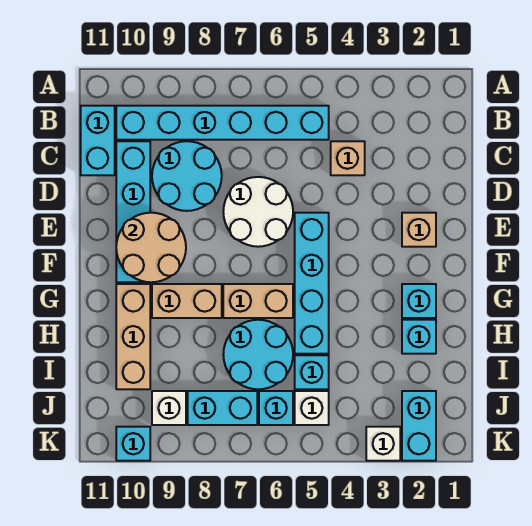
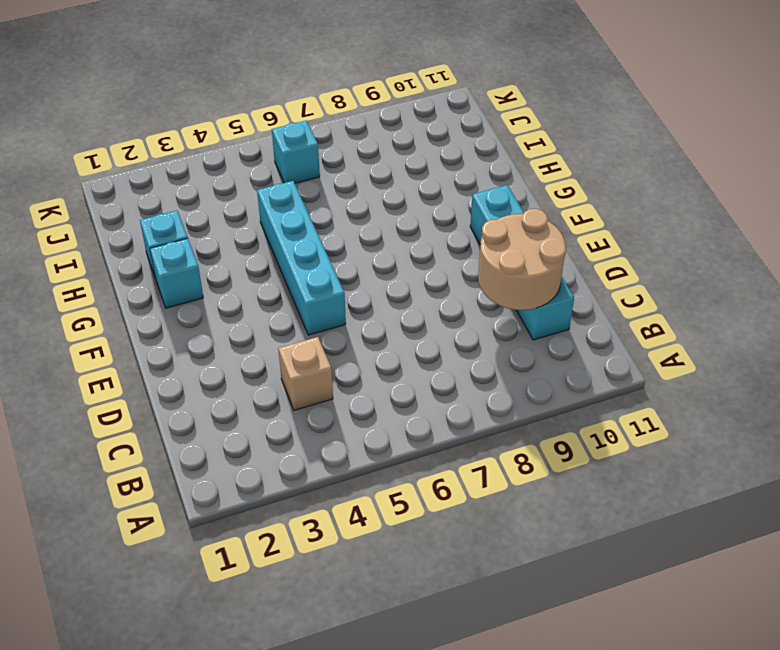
tan round brick C9:D10 level 2 -> tan round brick E9:F10 level 2
none -> cyan brick B5:B10 level 1
none -> cyan brick B11:C11 level 1
none -> cyan round brick C8:D9 level 1

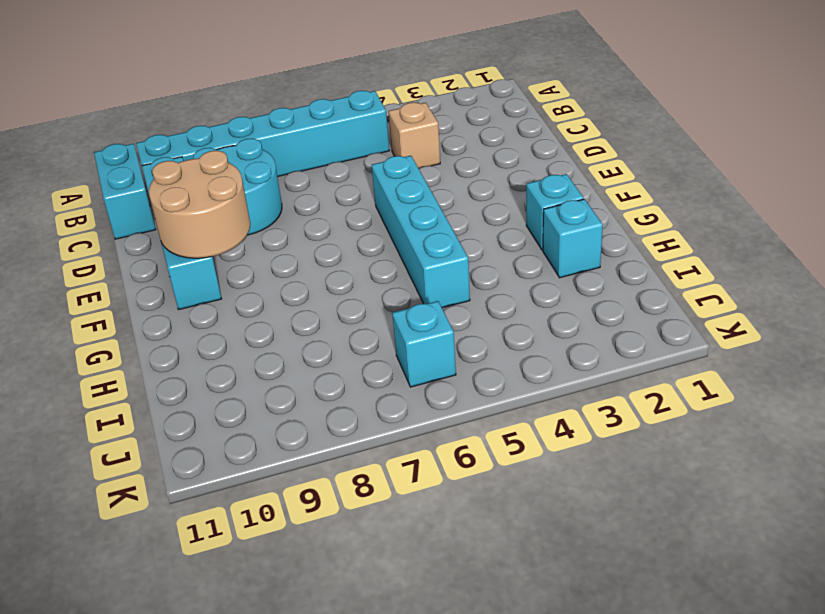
none -> white round brick D6:E7 level 1
none -> tan brick E2 level 1
none -> tan brick G6:G7 level 1

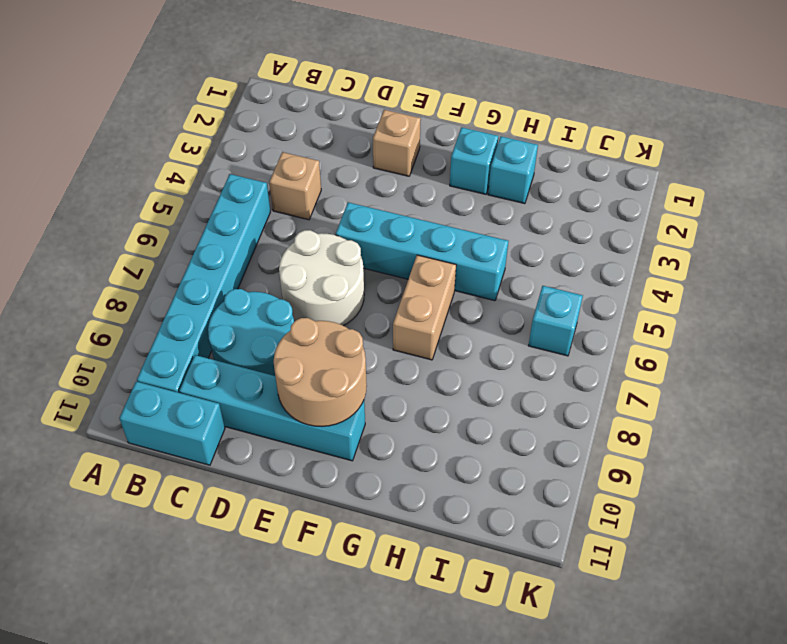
none -> tan brick G8:G9 level 1
none -> tan brick G10:I10 level 1
none -> cyan round brick H6:I7 level 1

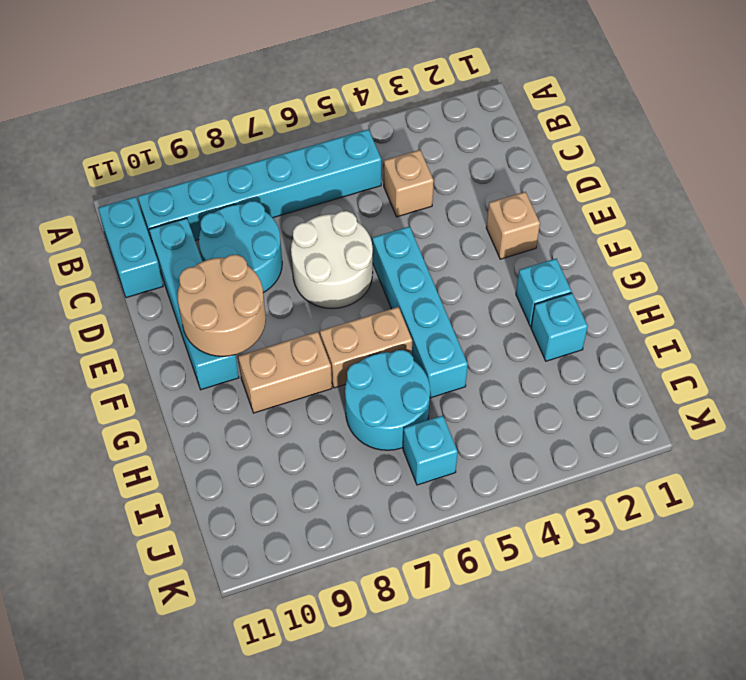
none -> tan brick G10:I10 level 1
none -> cyan brick I5 level 1
none -> cyan brick J2:K2 level 1

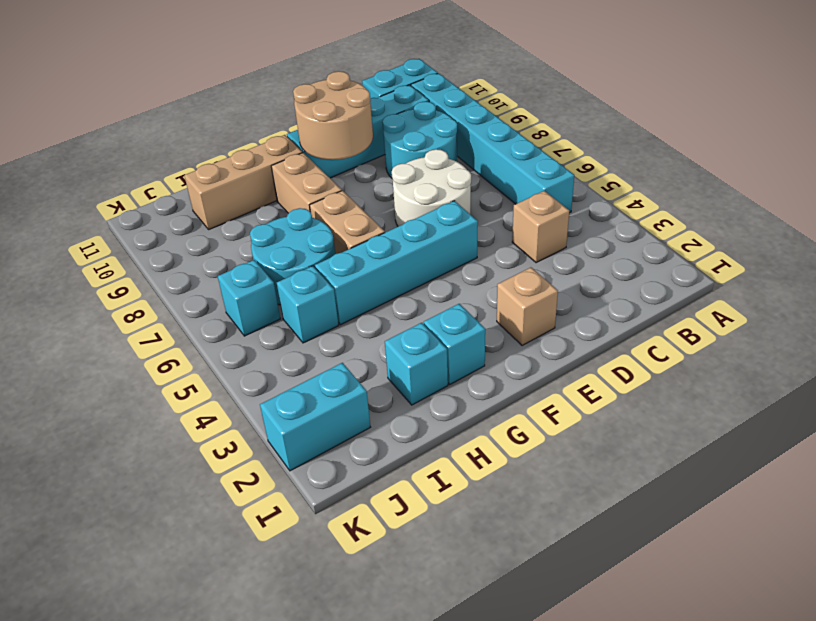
none -> white brick J5 level 1
none -> cyan brick J7:J8 level 1
none -> white brick J9 level 1

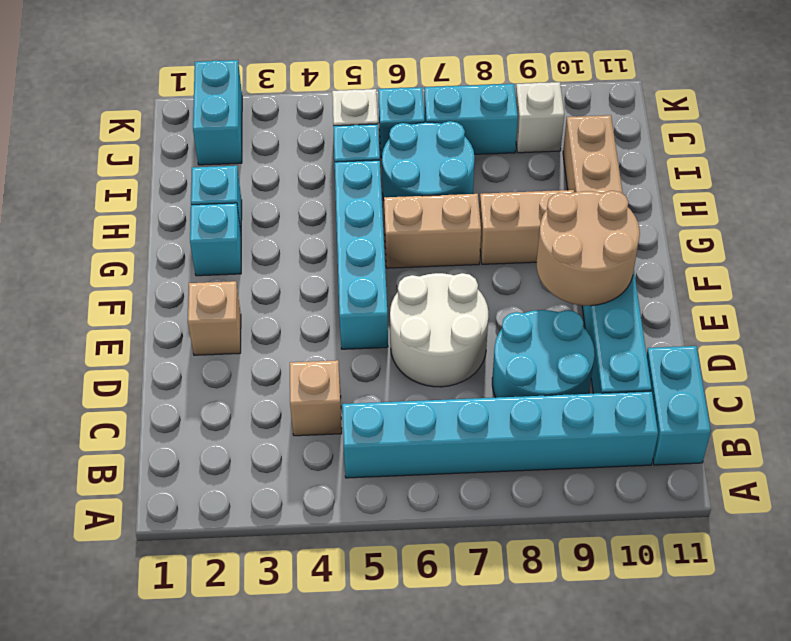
none -> white brick K3 level 1
none -> cyan brick K10 level 1

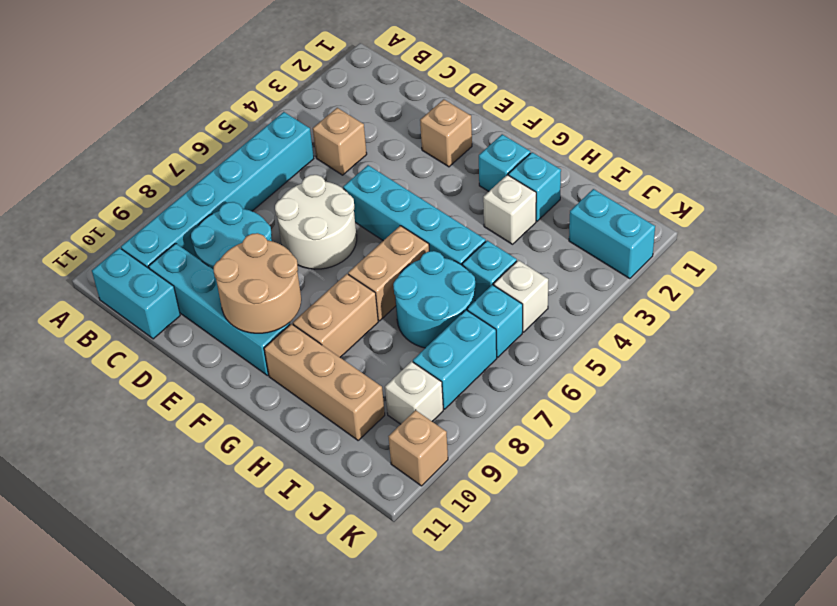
white brick H3 level 1 -> white brick K3 level 1
tan brick K10 level 1 -> cyan brick K10 level 1

